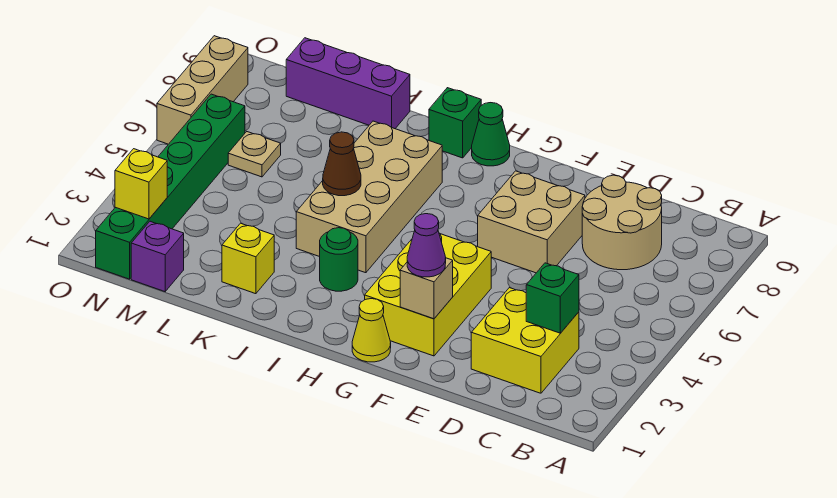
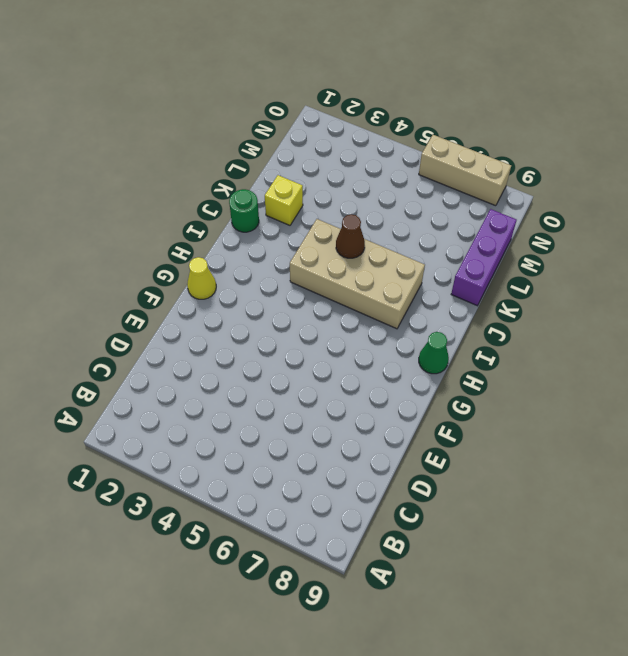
green round brick J1 level 1 -> green round brick I3 level 1
none -> yellow brick C2:D3 level 1
none -> tan round brick C7:D8 level 1
none -> tan brick E6:F7 level 1

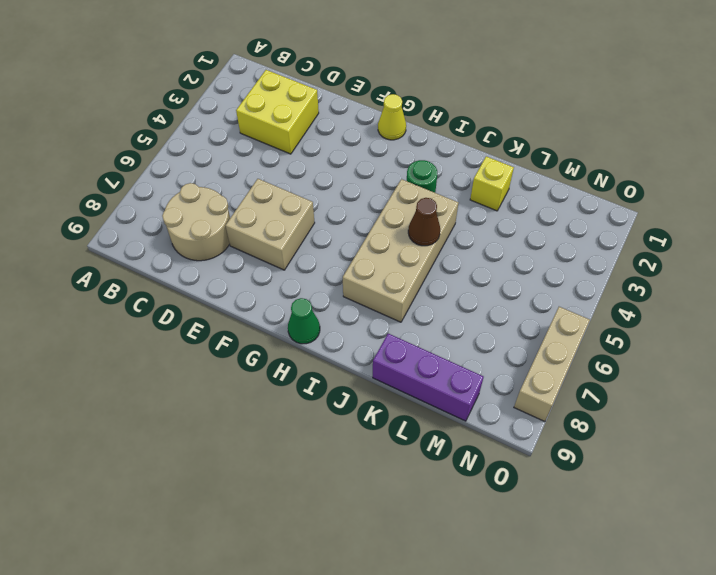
none -> yellow brick F2:G4 level 1
none -> green brick I9 level 1
none -> purple brick M1 level 1

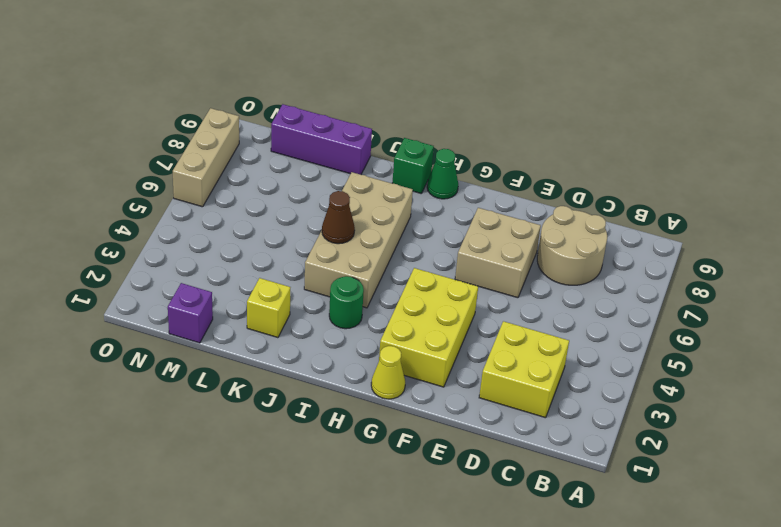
none -> tan plate M6 level 1
none -> green brick N1:N6 level 1
none -> green brick C3 level 2

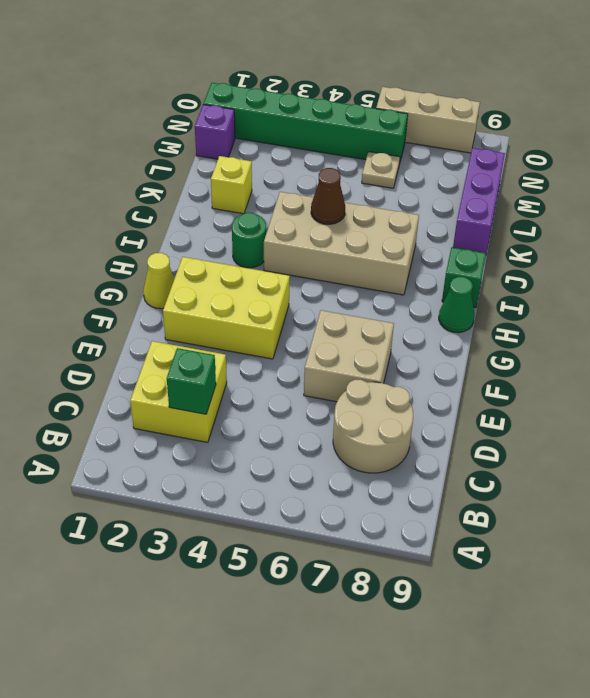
none -> tan brick F2 level 2
none -> yellow brick N2 level 2
none -> purple cone F2 level 3

